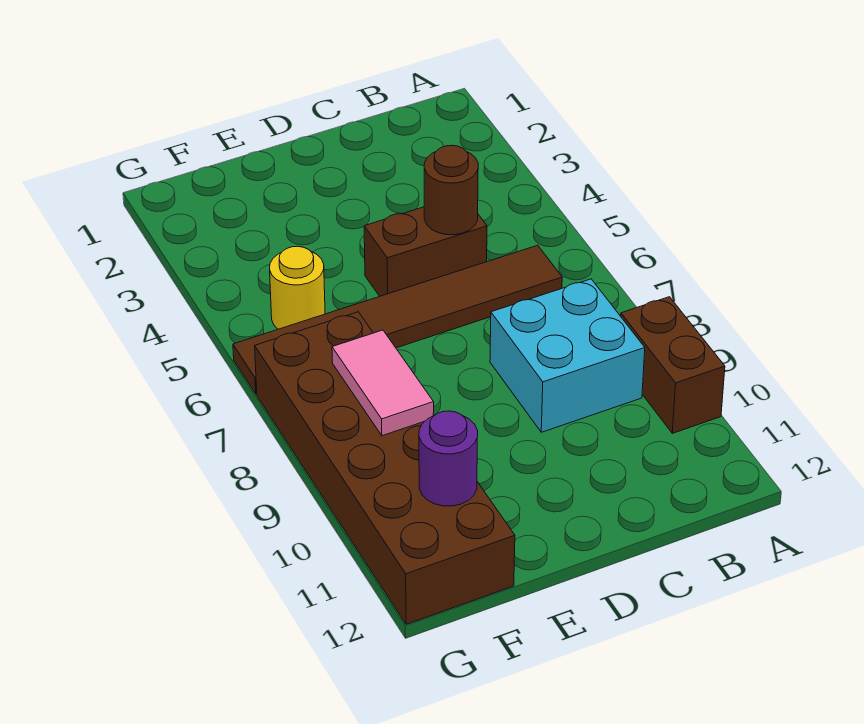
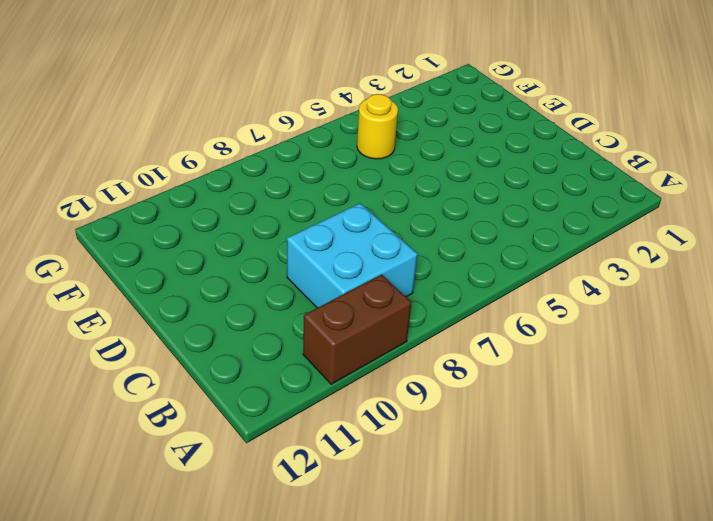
none -> brown tile B6:G6 level 1
none -> brown brick C5:D5 level 1

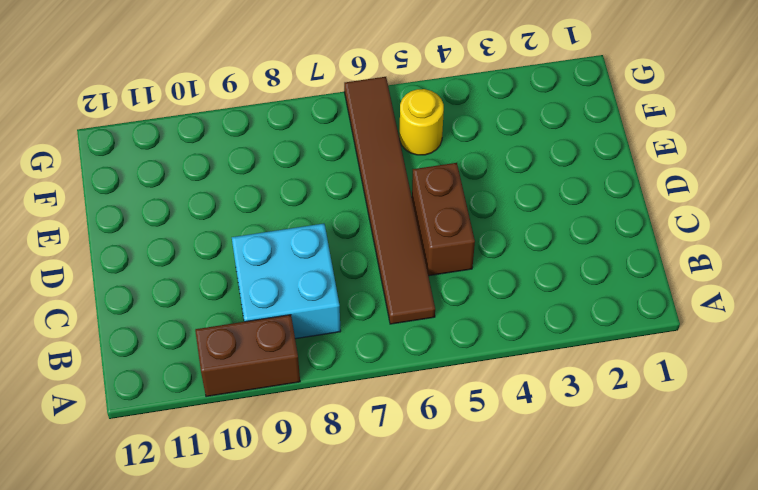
none -> brown brick F7:G12 level 1
none -> brown round brick C5 level 2

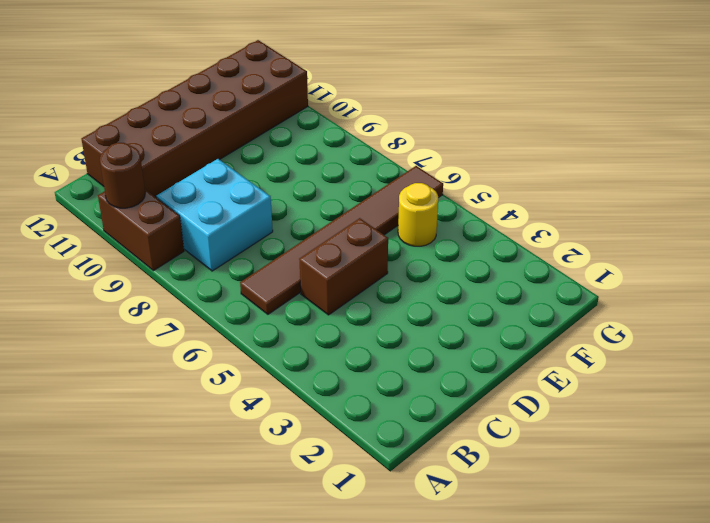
brown round brick A10 level 2 -> brown round brick C5 level 2
brown brick B11:G12 level 1 -> brown brick F7:G12 level 1
none -> pink tile F8:F9 level 2
none -> purple round brick F11 level 2

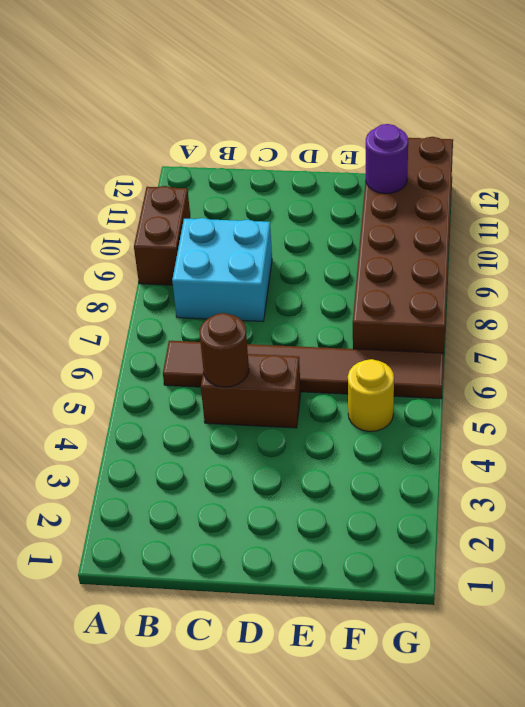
none -> pink tile F8:F9 level 2

